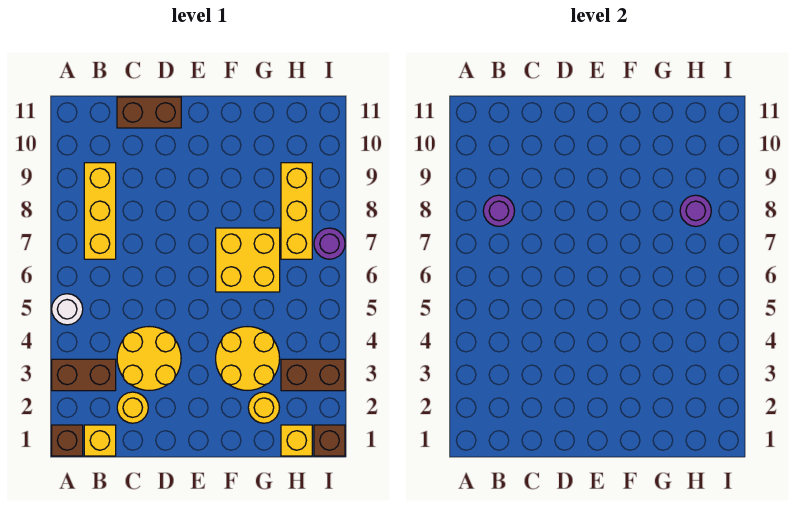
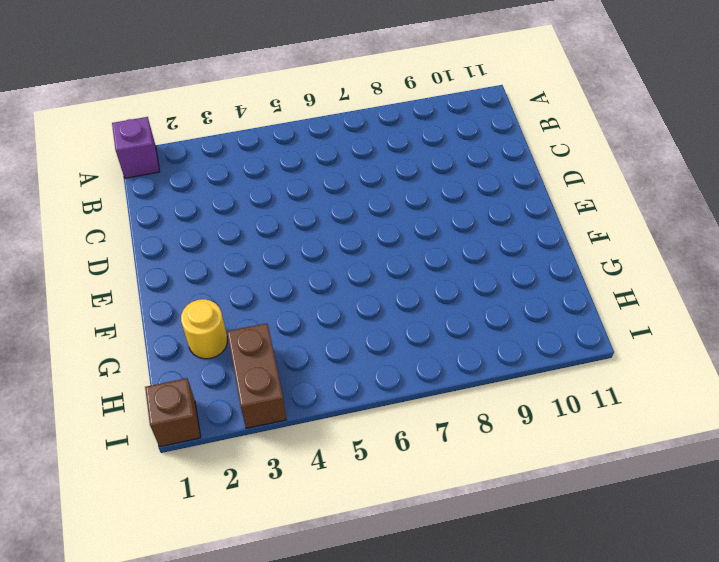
purple brick A1 level 1 -> brown brick A1 level 1
none -> brown brick A3:B3 level 1
none -> white round brick A5 level 1
none -> yellow brick B1 level 1

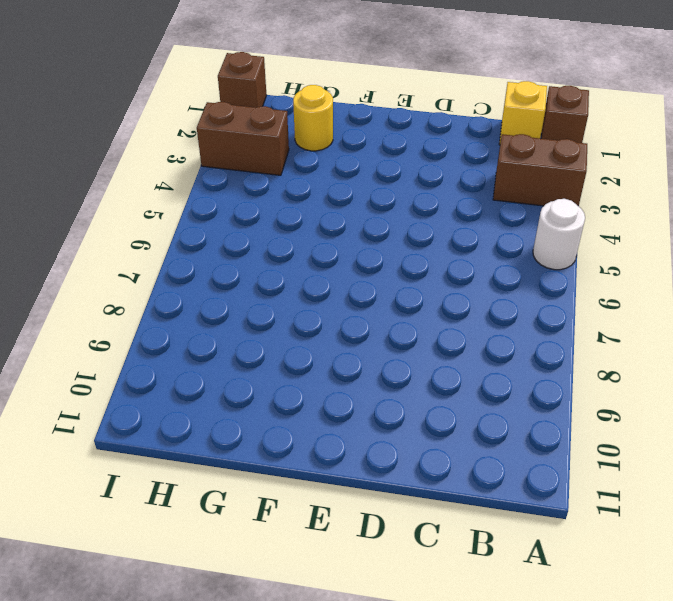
none -> yellow brick B7:B9 level 1
none -> yellow round brick C2 level 1
none -> yellow round brick C3:D4 level 1

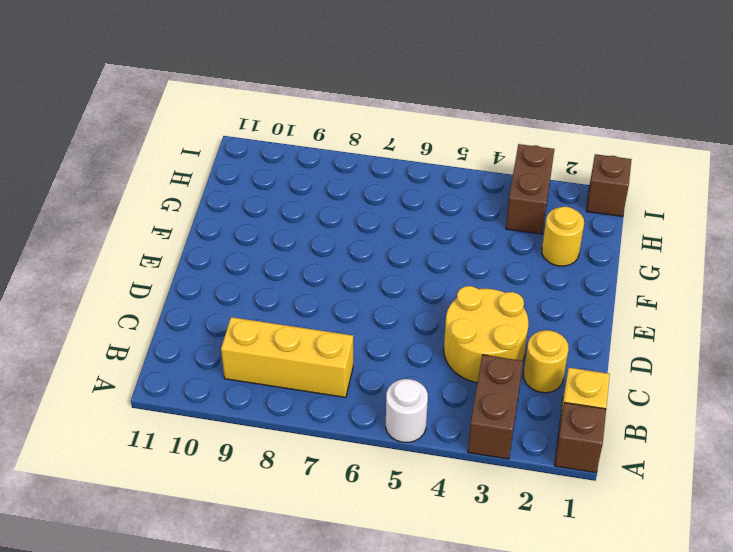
none -> brown brick C11:D11 level 1
none -> yellow round brick F3:G4 level 1
none -> yellow brick F6:G7 level 1

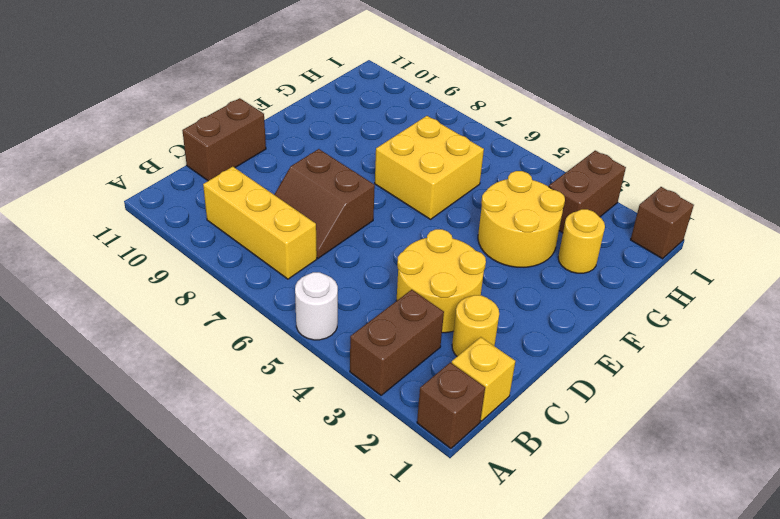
brown slope C7:D8 level 1 top D -> none
none -> yellow brick H1 level 1
none -> yellow brick H7:H9 level 1
none -> purple round brick I7 level 1

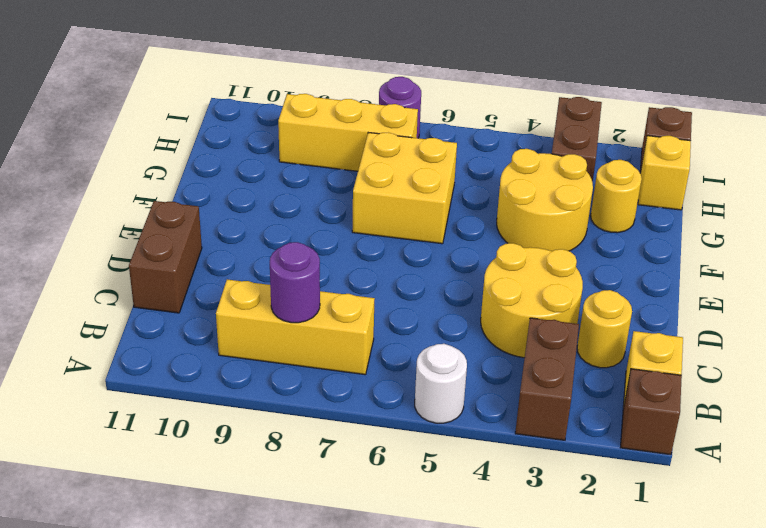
none -> purple round brick H8 level 2

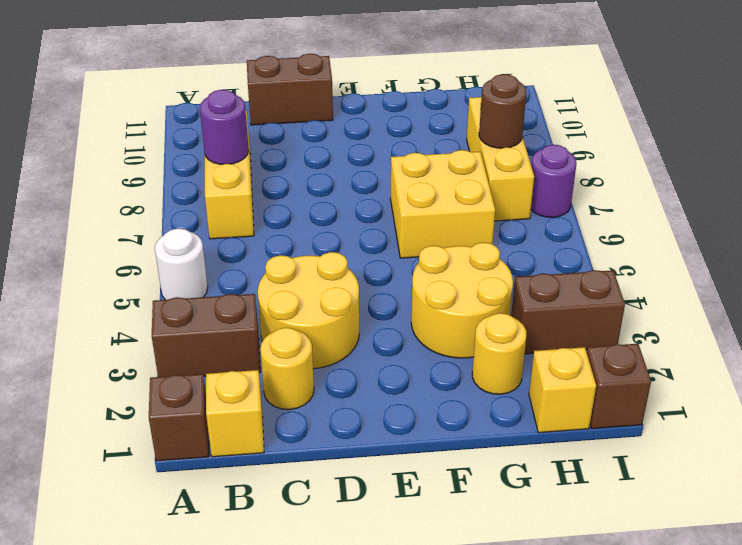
brown round brick H8 level 2 -> purple round brick H8 level 2

